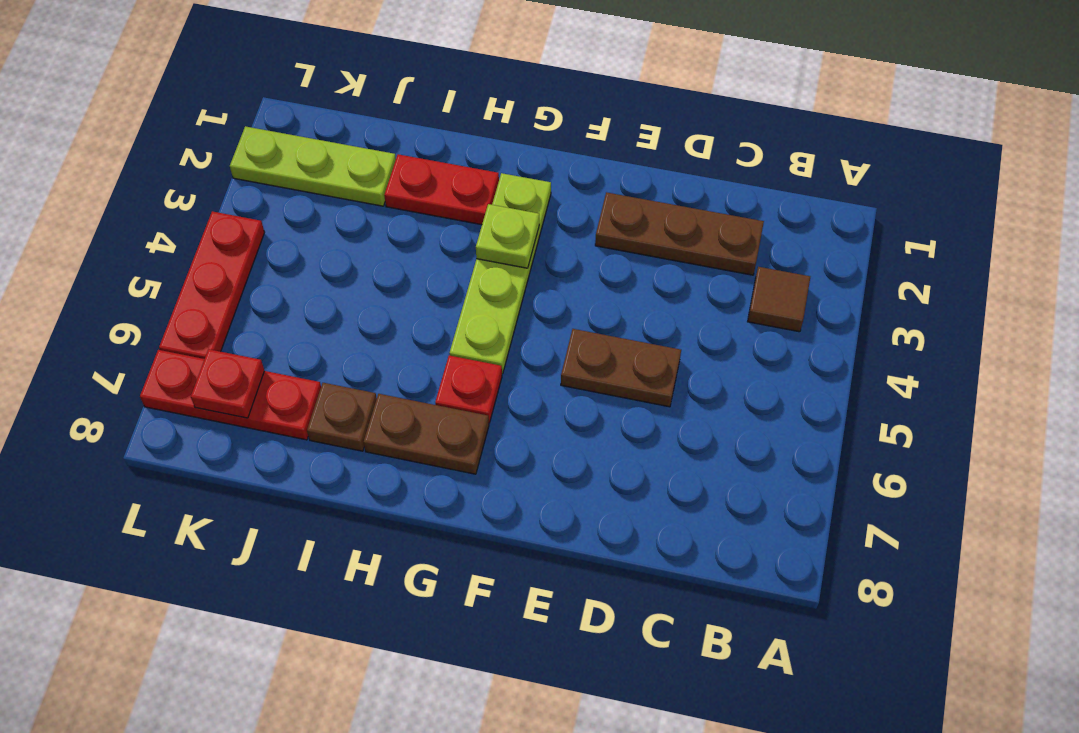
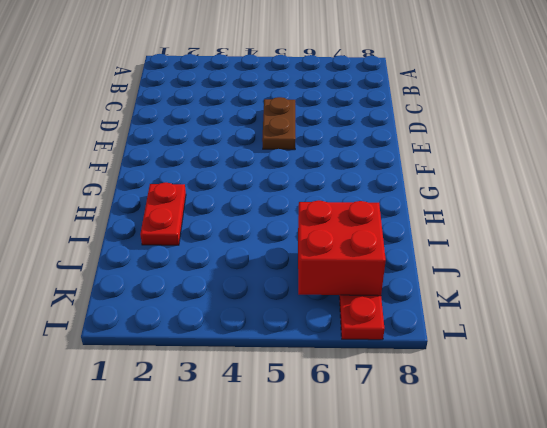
red brick J6:K7 level 2 -> red plate K7 level 2
none -> brown tile B3 level 1
none -> brown plate C2:E2 level 1
none -> lime plate G2:G5 level 1

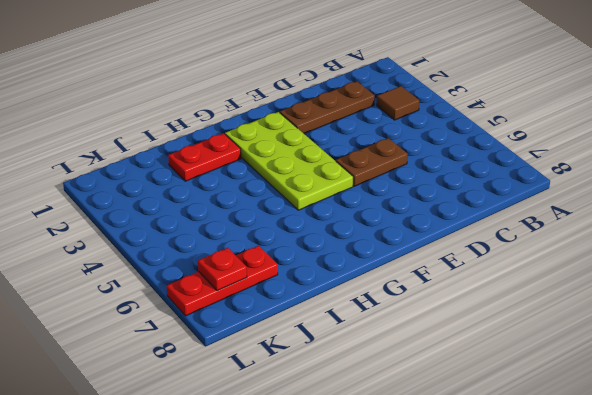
lime plate F2:G5 level 1 -> lime plate G2:G5 level 1
none -> red plate G6 level 1
none -> brown plate G7:H7 level 1
none -> brown plate I7 level 1

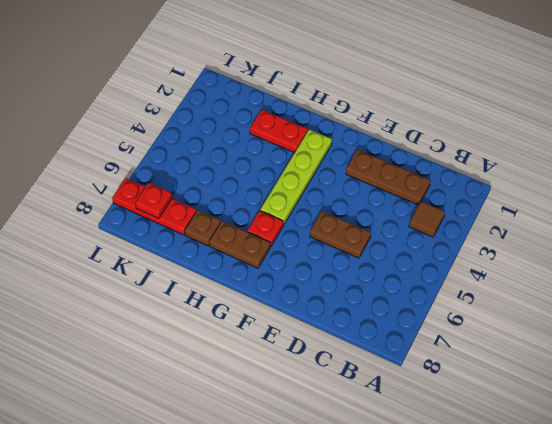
none -> lime plate J2:L2 level 1
none -> red plate L4:L6 level 1
none -> lime plate G3 level 2

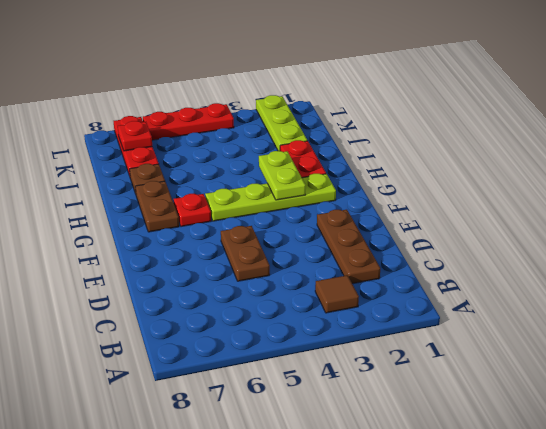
lime plate G3:H3 level 2 -> lime plate G3 level 2

